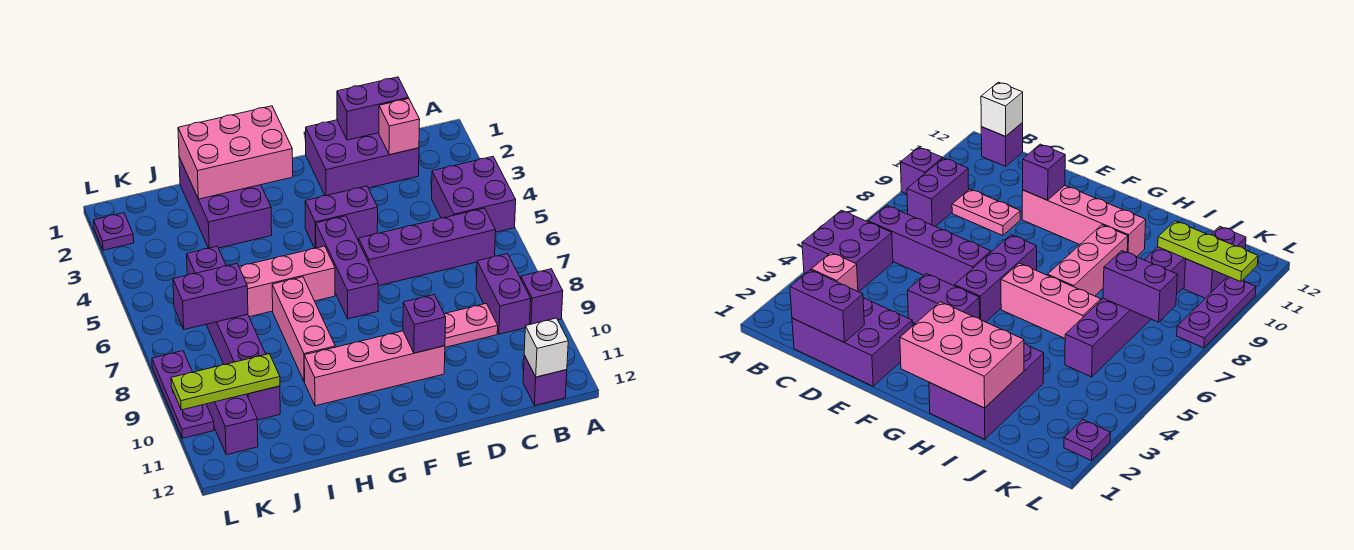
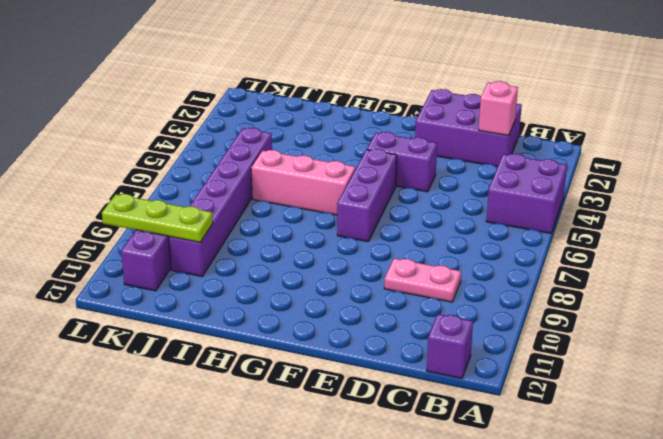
none -> purple brick A9 level 1
none -> purple brick B6:E6 level 1
none -> purple brick B8:B9 level 1

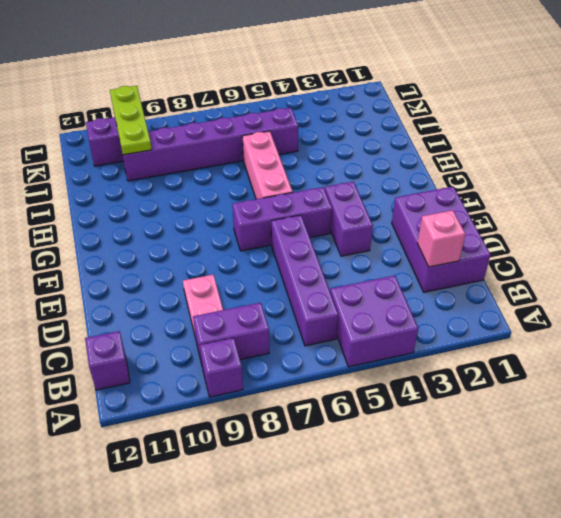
none -> pink brick E10:H10 level 1
none -> purple brick H1:I3 level 1
none -> pink brick H7:H9 level 1

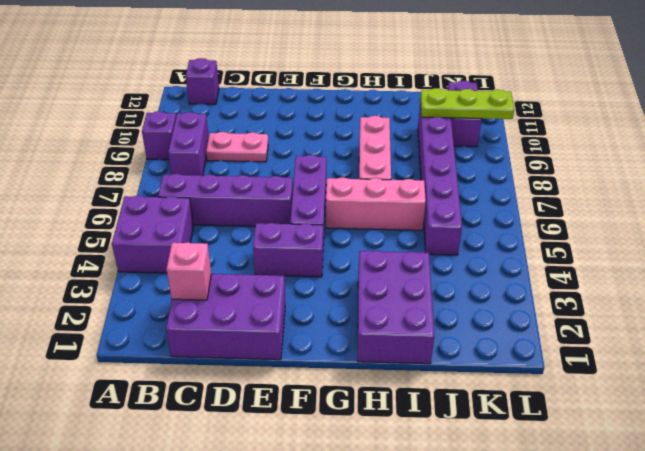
none -> pink brick E10:H10 level 1
none -> purple plate L2 level 1
none -> purple plate L8:L10 level 1

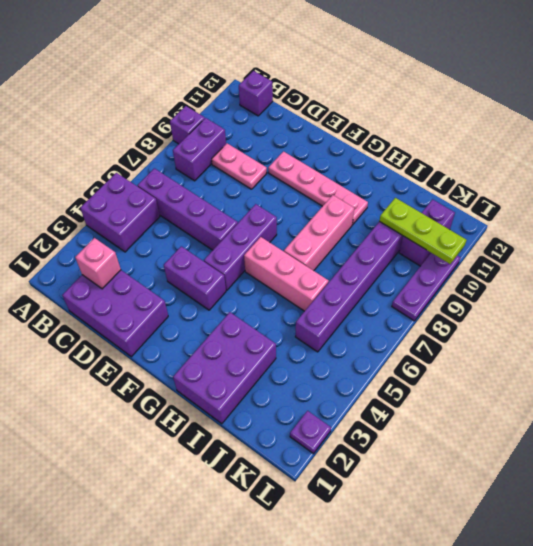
pink plate E10:H10 level 1 -> pink brick E10:H10 level 1
none -> white brick B12 level 2
none -> purple brick C1:D1 level 2
none -> purple brick E10 level 2

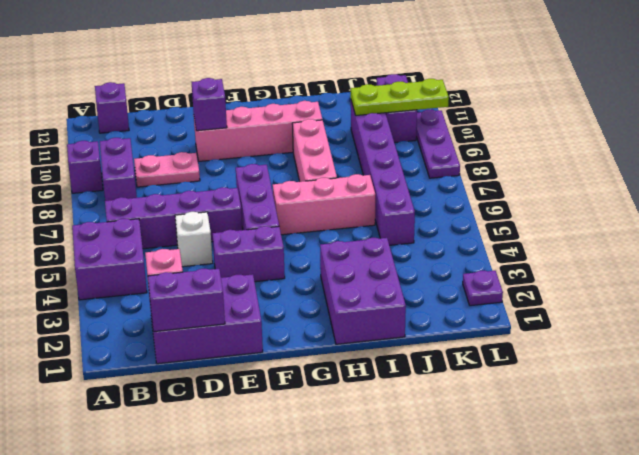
white brick D5 level 1 -> white brick B12 level 2
none -> pink brick G1:I2 level 2
none -> purple brick J7:K7 level 2

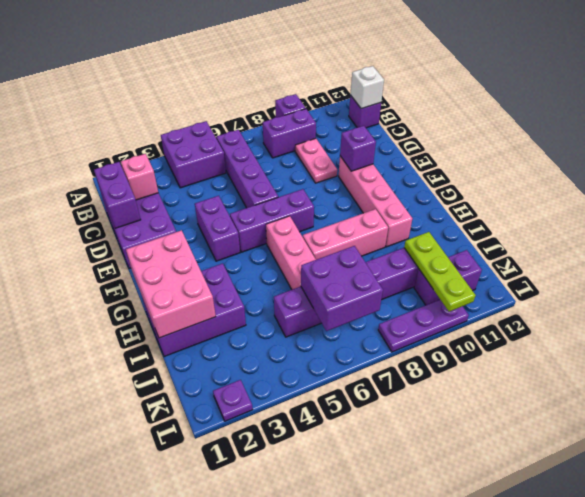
purple brick J6:K7 level 2 -> purple brick J7:K7 level 2

